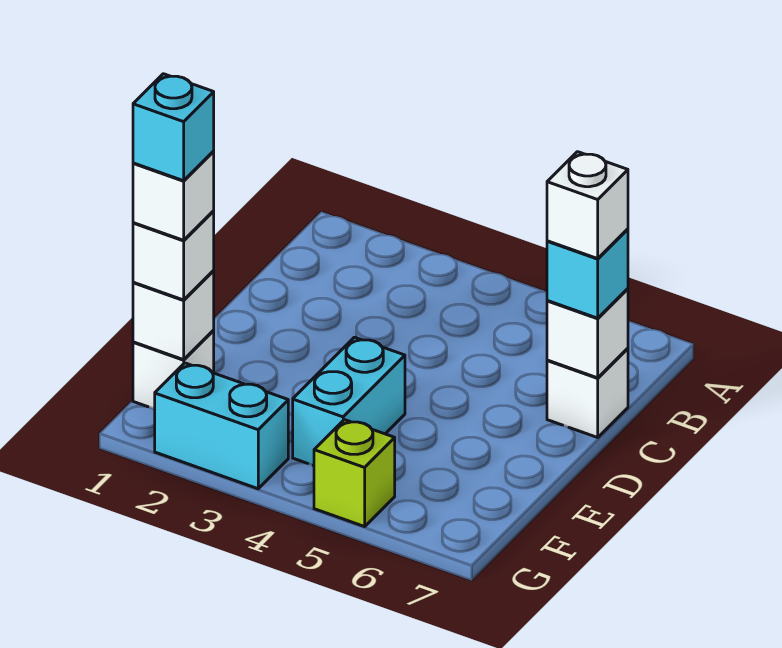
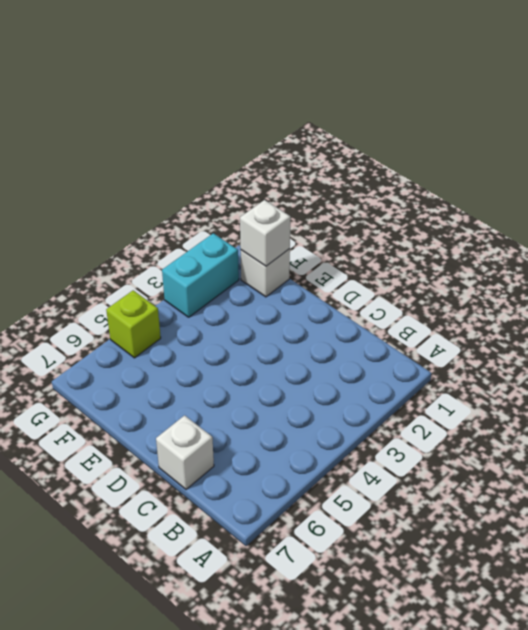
none -> cyan brick E4:F4 level 1
none -> white brick C7 level 2
none -> cyan brick C7 level 3

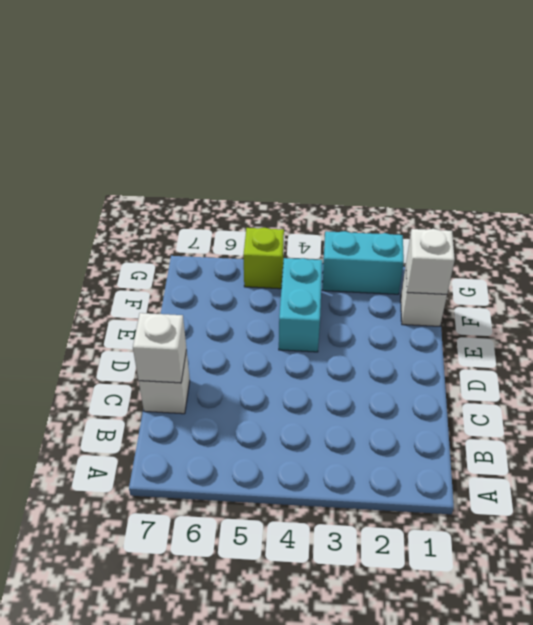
none -> cyan brick C7 level 3
none -> white brick F1 level 3
none -> white brick C7 level 4

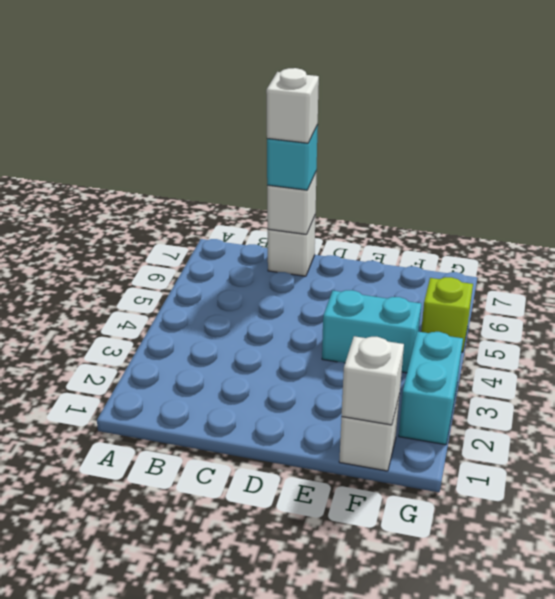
none -> white brick F1 level 3
none -> white brick F1 level 4
none -> cyan brick F1 level 5

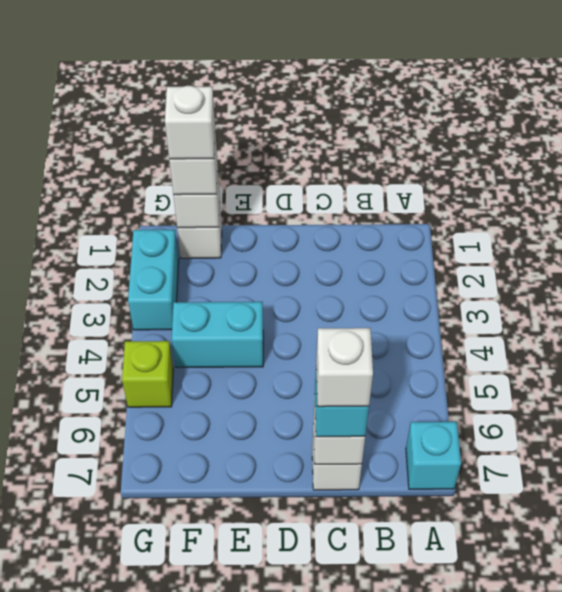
cyan brick A7 level 1 -> cyan brick F1 level 5

